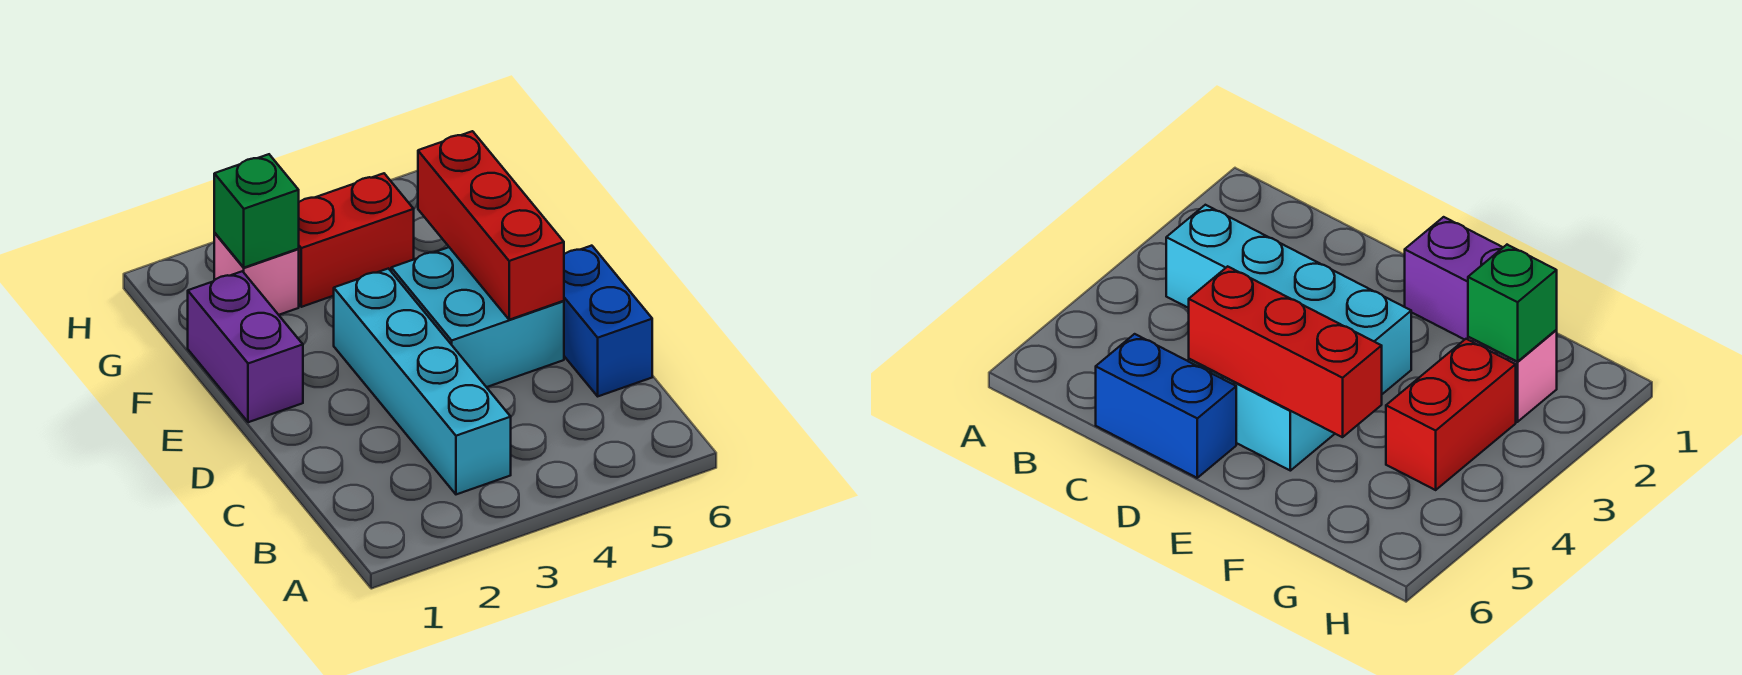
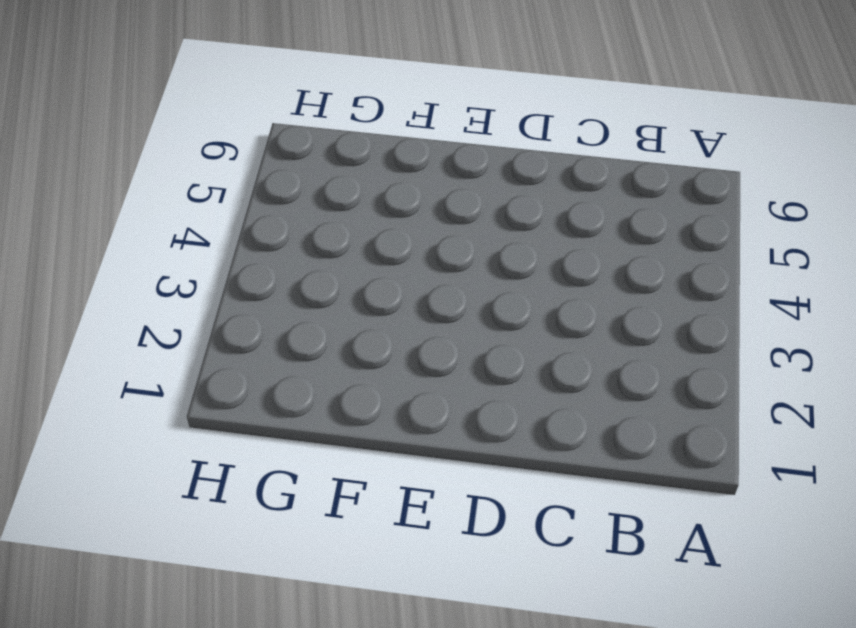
none -> cyan brick B3:E3 level 1
none -> blue brick C6:D6 level 1

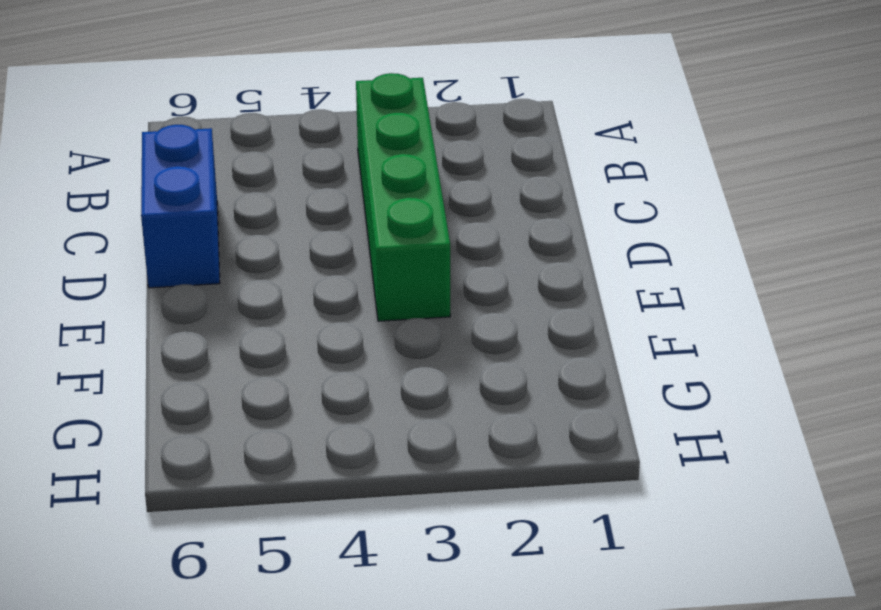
green brick B3:E3 level 1 -> cyan brick B3:E3 level 1
none -> cyan brick D4:E5 level 1
none -> purple brick E1:F1 level 1

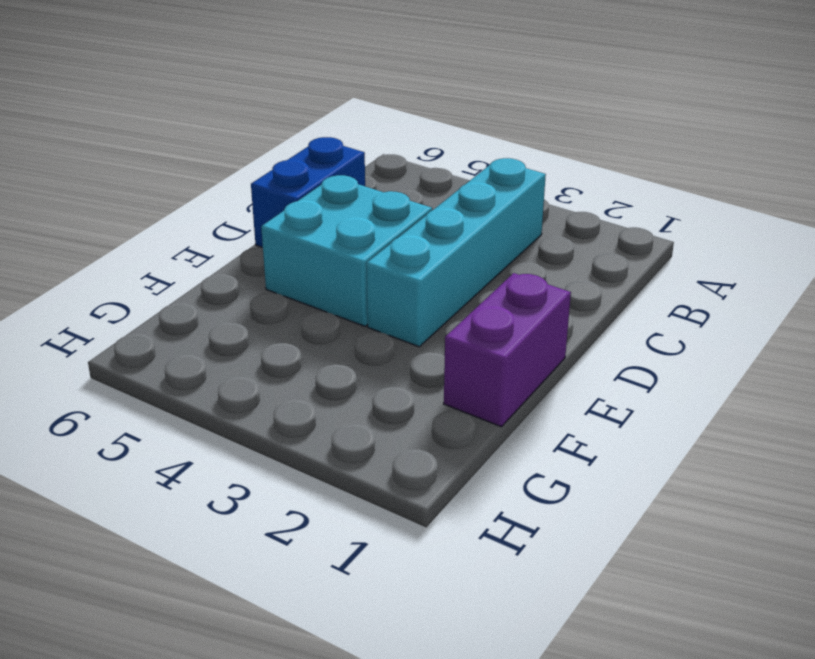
none -> pink brick G2 level 1
none -> red brick G3:G4 level 1

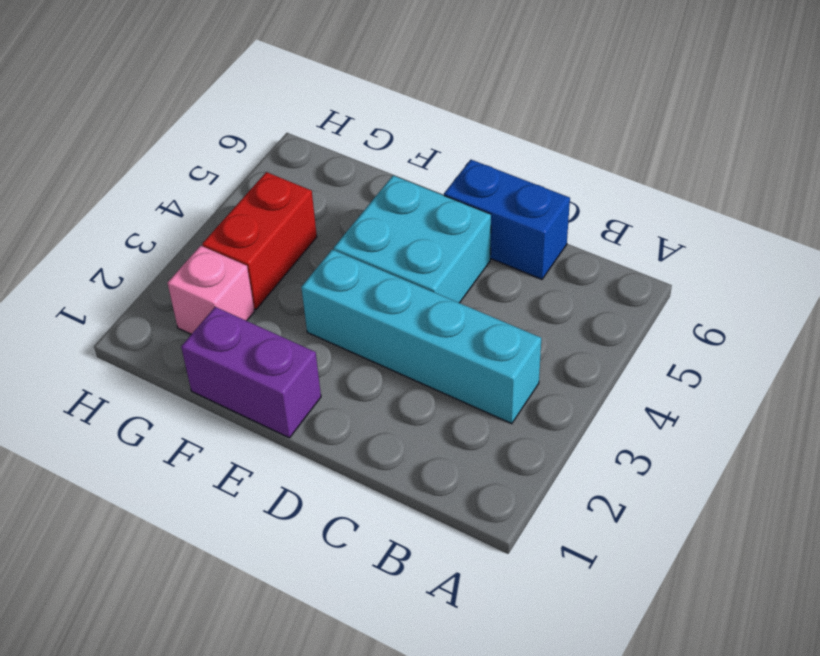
none -> red brick D5:F5 level 2
none -> green brick G2 level 2

